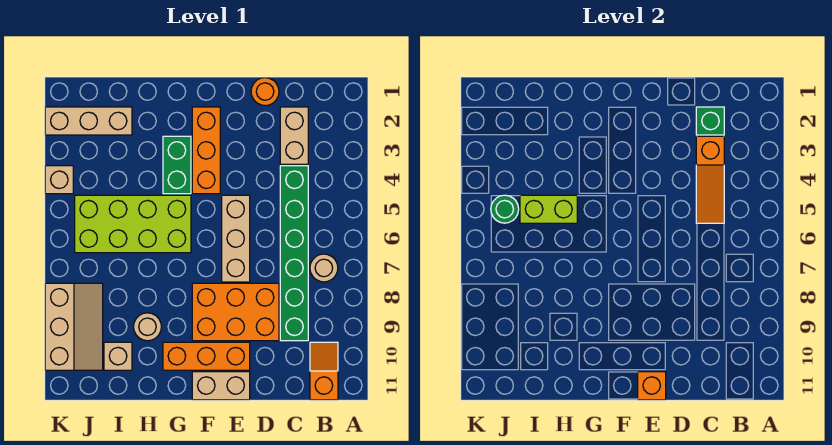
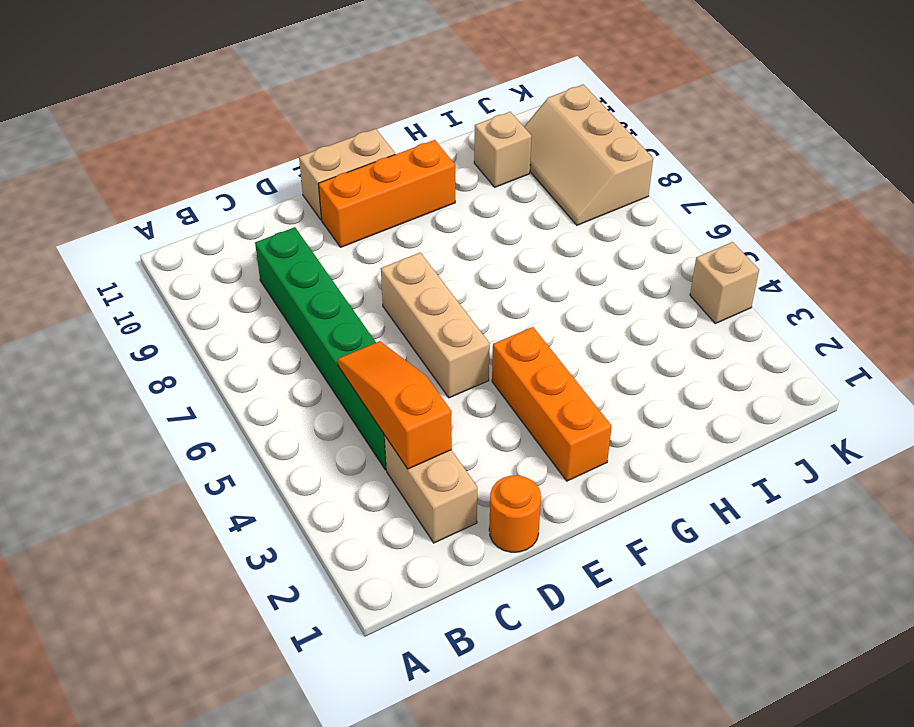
none -> tan round brick B7 level 1
none -> orange slope B10:B11 level 1 top 11
none -> orange brick D8:F9 level 1

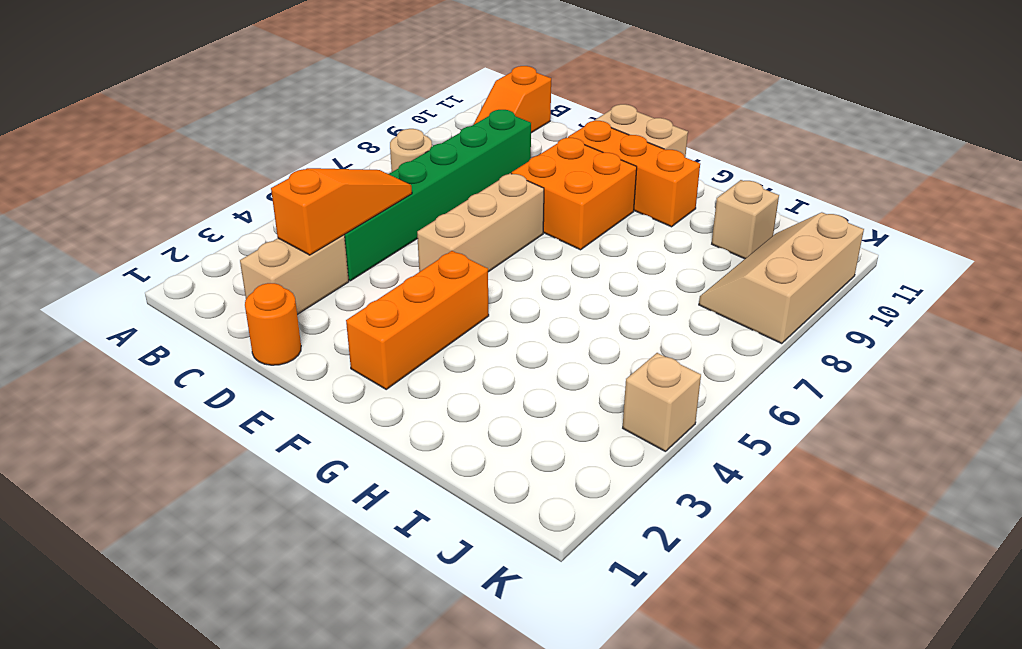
orange brick E8:F9 level 1 -> orange brick D8:F9 level 1
none -> green brick G3:G4 level 1
none -> lime brick G5:J6 level 1
none -> tan round brick H9 level 1

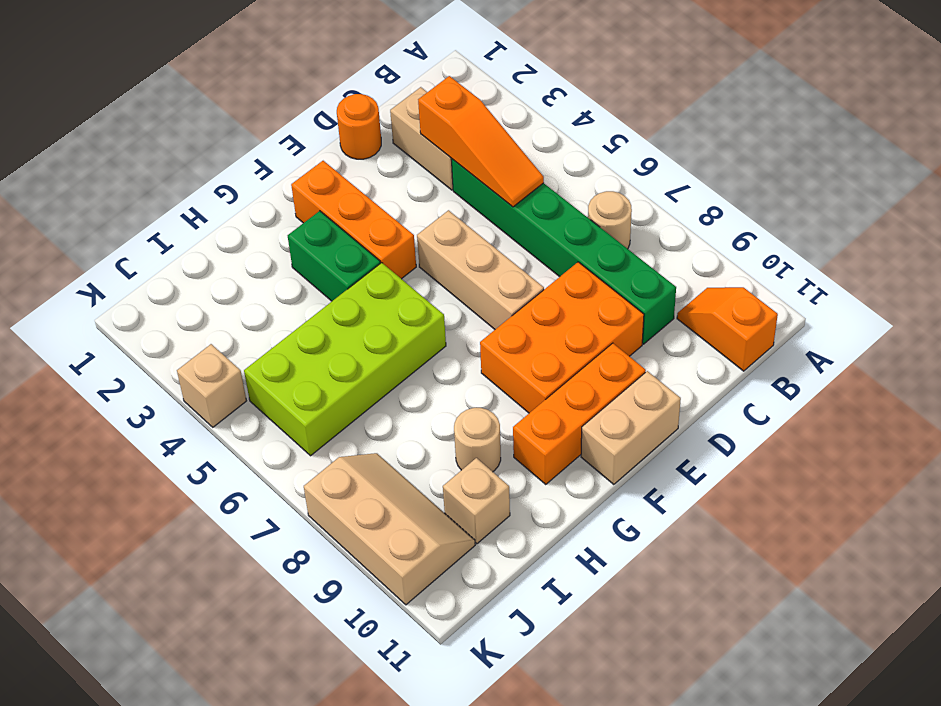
none -> tan brick I2:K2 level 1
none -> green brick C2 level 2
none -> orange brick E11 level 2

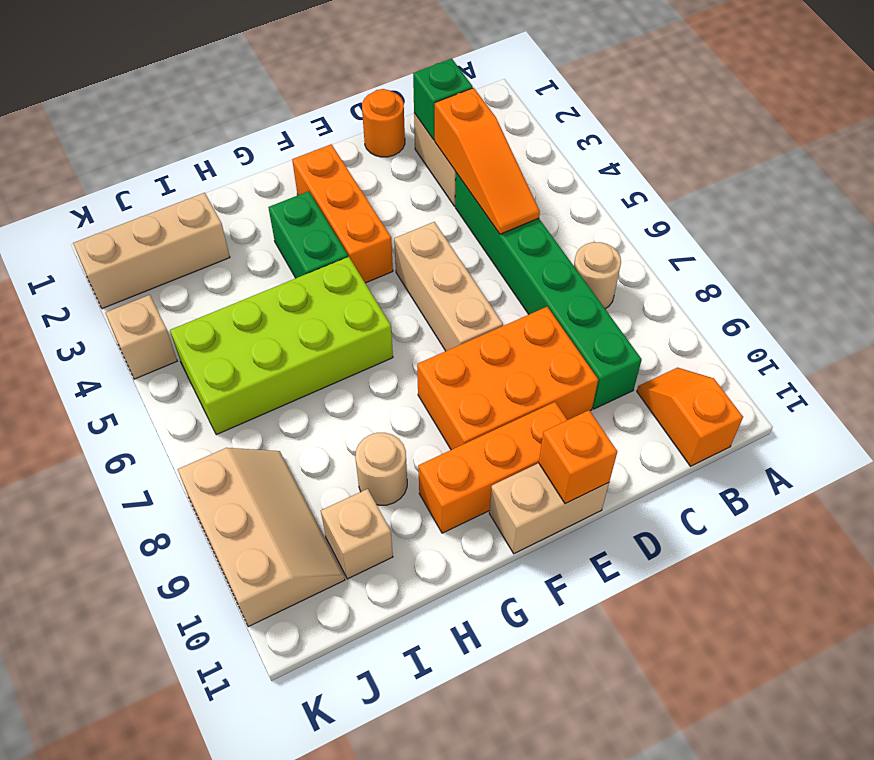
none -> lime brick H5:I5 level 2
none -> green round brick J5 level 2

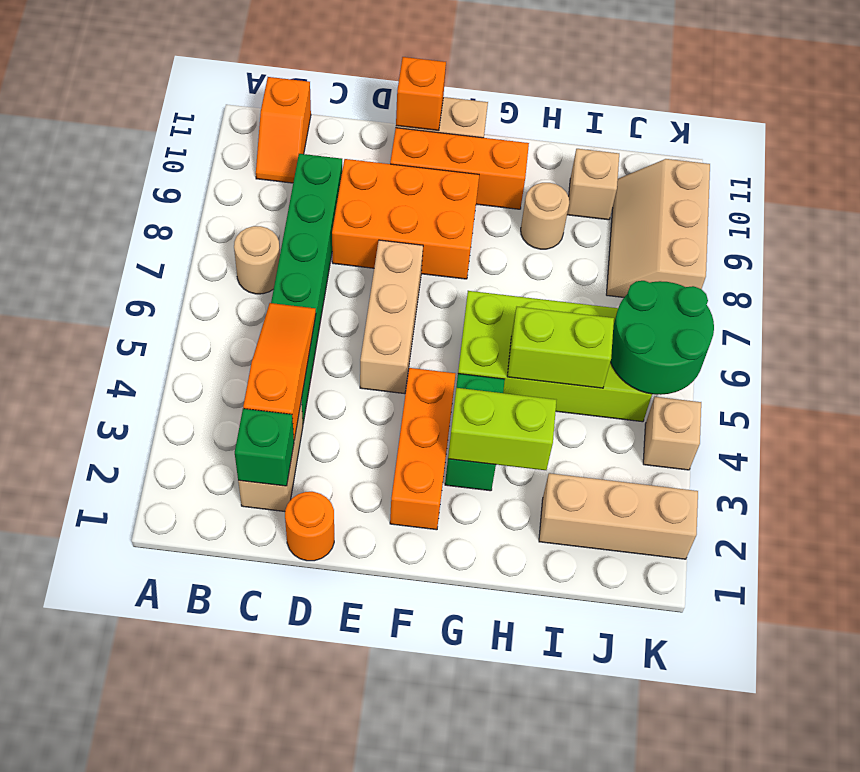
lime brick G3:H3 level 2 -> none
green round brick J5:K6 level 2 -> green round brick J5 level 2

